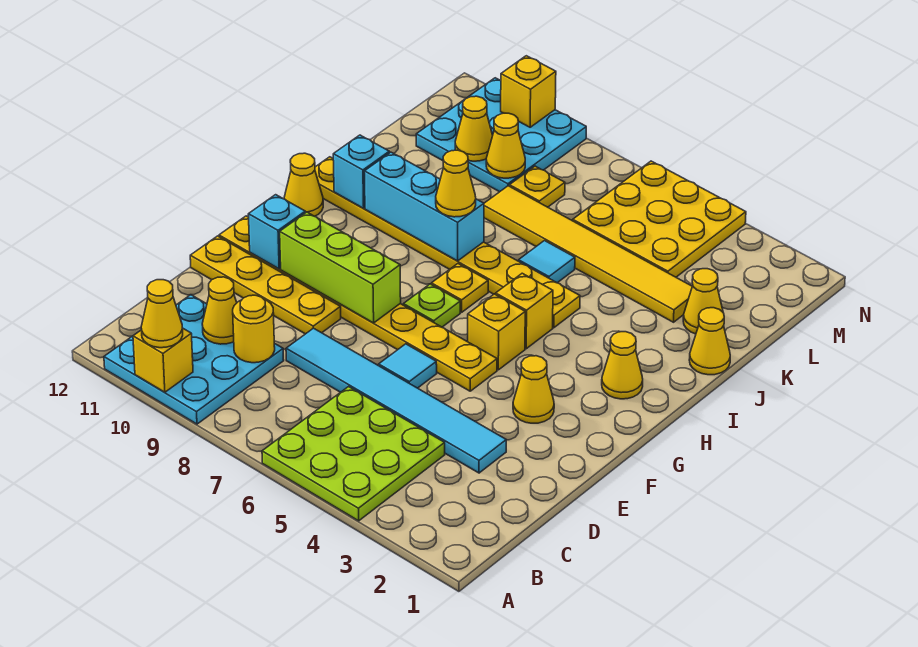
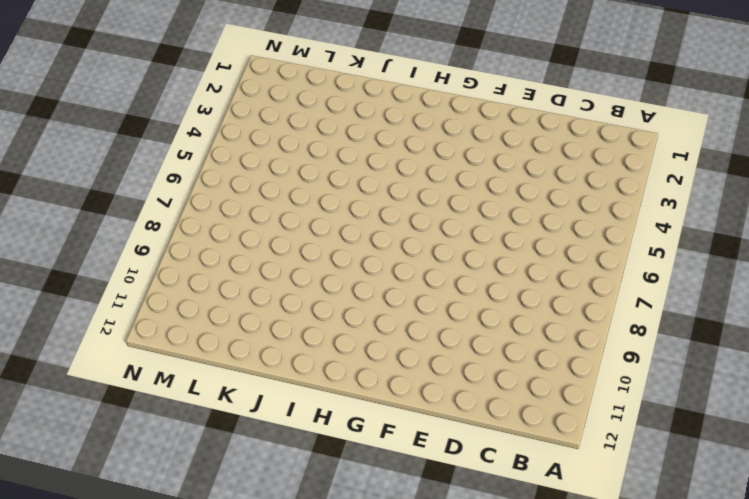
none -> lime plate A4:C6 level 1
none -> cyan plate A9:C11 level 1
none -> cyan tile D3:D8 level 1
none -> cyan tile E6 level 1

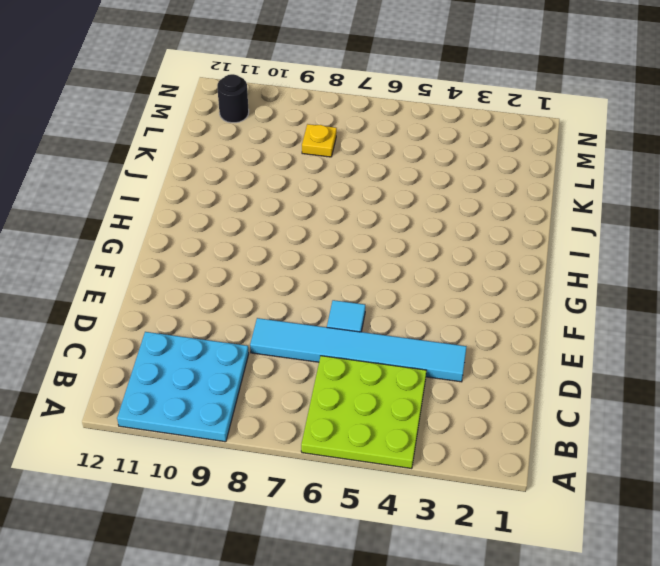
black round brick M11 level 1 -> cyan plate L9:N11 level 1
none -> yellow plate E9:E12 level 1
none -> yellow cone F3 level 1
none -> yellow plate F5:F12 level 1
none -> yellow brick G5 level 1

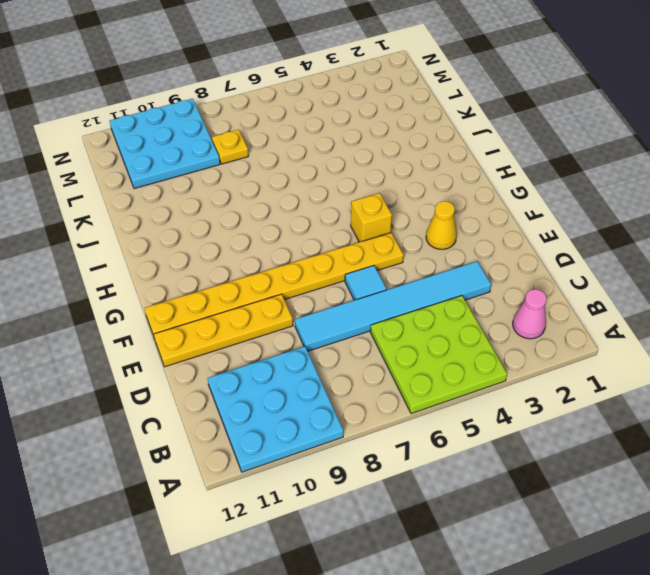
pink cone B2 level 1 -> none
none -> lime plate G7 level 1
none -> yellow cone H2 level 1
none -> yellow brick H5 level 1
none -> yellow plate H7 level 1

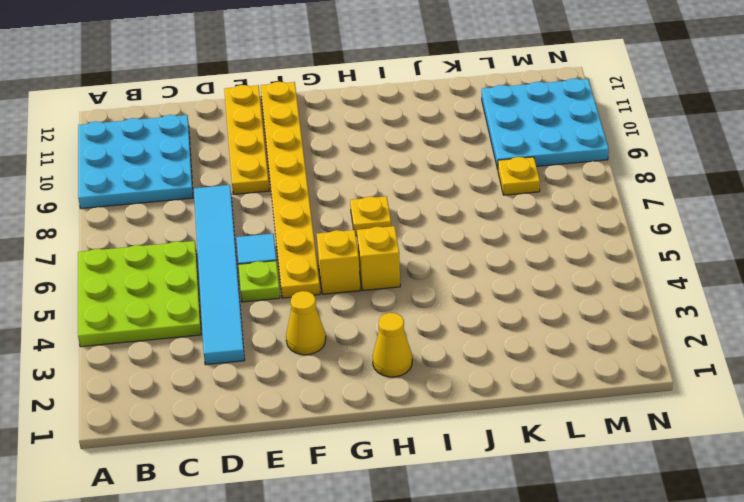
lime plate E5 level 1 -> lime plate G7 level 1
none -> yellow cone H12 level 1
none -> yellow plate I5:I12 level 1
none -> yellow cone J1 level 1
none -> cyan tile J6 level 1

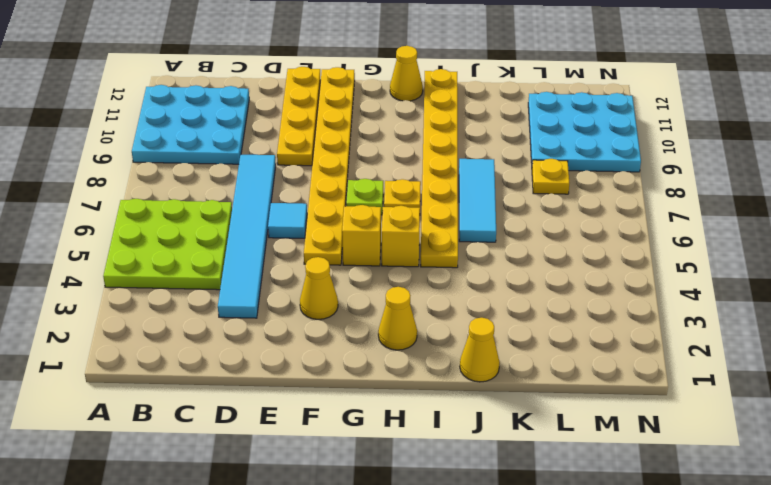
cyan tile J6:J8 level 1 -> cyan tile J6 level 1
none -> yellow cone K2 level 1
none -> yellow tile K3:K8 level 1
none -> yellow plate L4:N6 level 1
none -> yellow brick A10 level 2

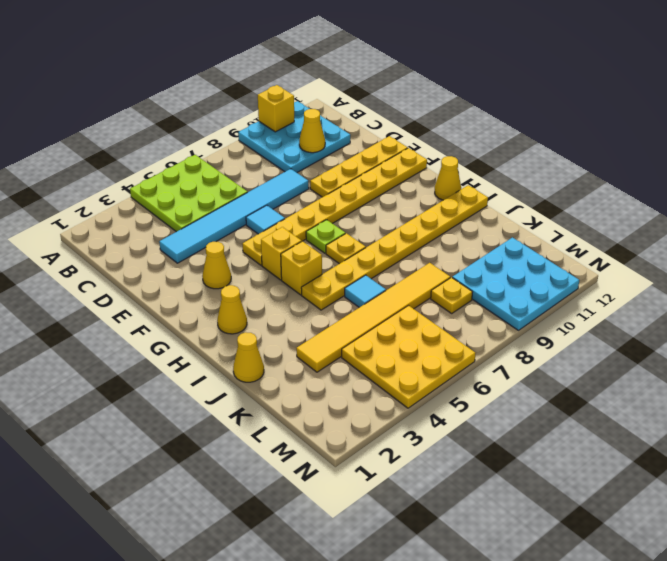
none -> yellow cone K2 level 1
none -> yellow round brick C9 level 2
none -> lime brick F8:F10 level 2
none -> cyan brick F11 level 2

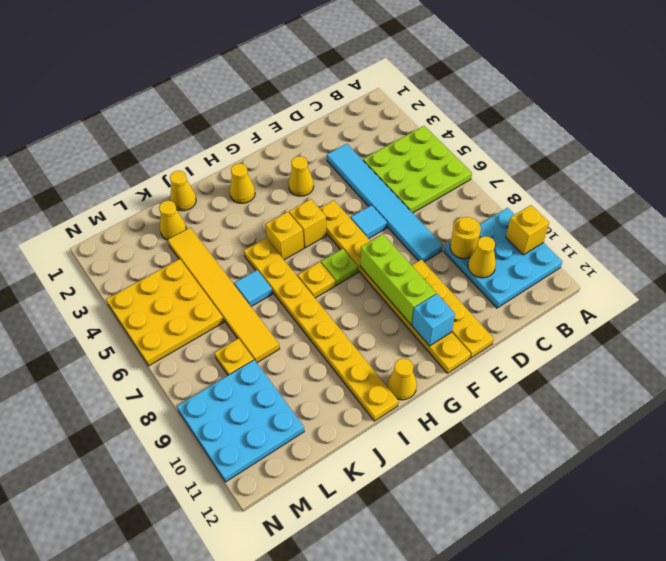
none -> cyan brick I8:I10 level 2
none -> cyan brick I11 level 2
none -> yellow cone L9 level 2
none -> yellow cone L10 level 2

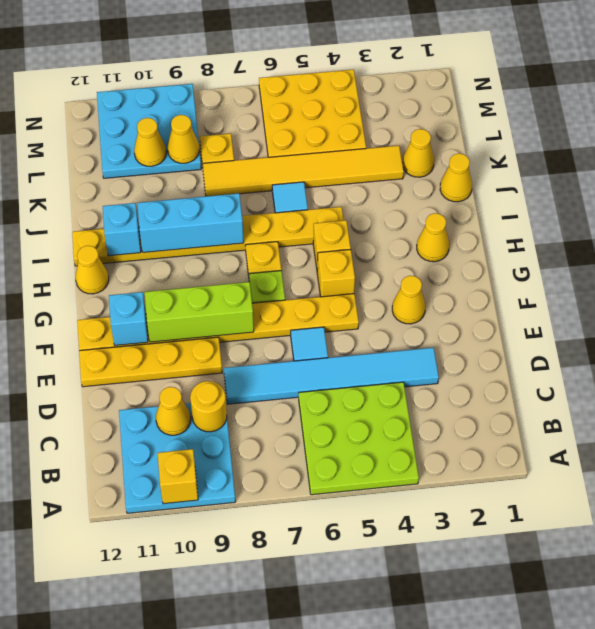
none -> yellow brick N10 level 2
none -> yellow cone A10 level 3
none -> yellow cone I8 level 3

